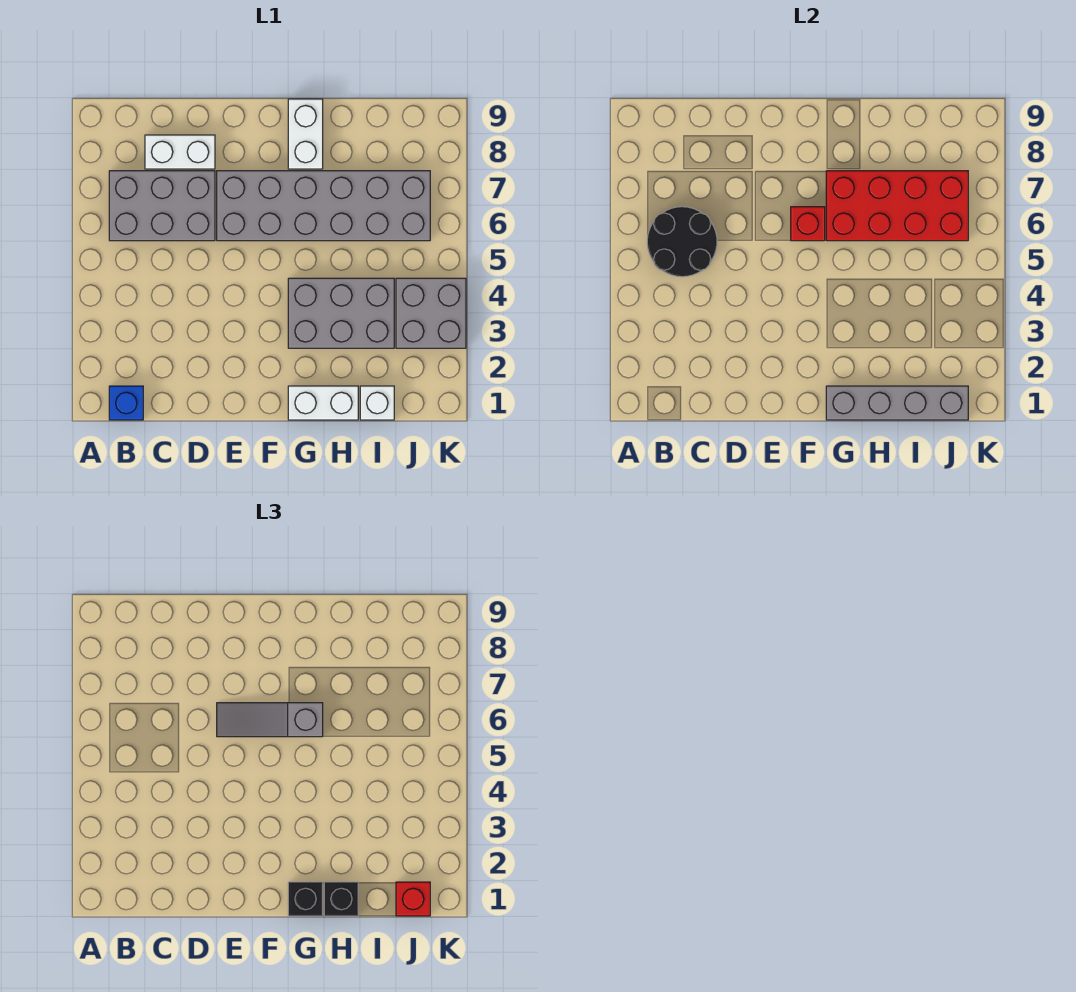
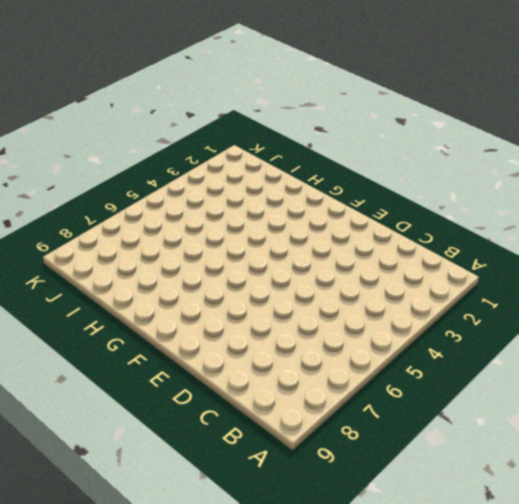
none -> blue brick B1 level 1
none -> grey brick B6:D7 level 1
none -> white brick C8:D8 level 1

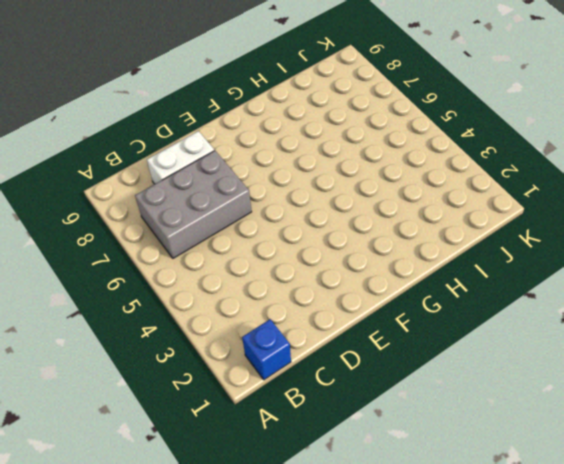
none -> grey brick E6:J7 level 1
none -> white brick G1:H1 level 1
none -> grey brick G3:I4 level 1

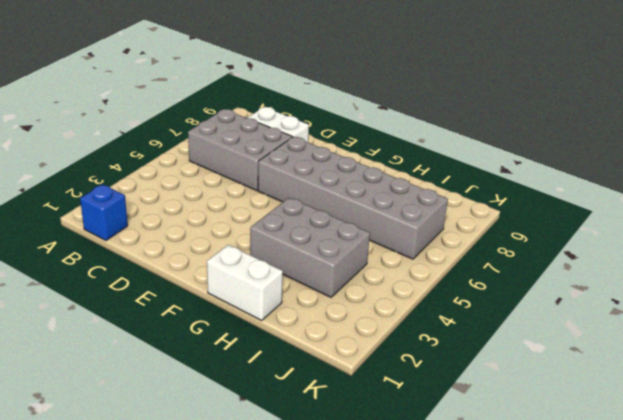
none -> white brick G8:G9 level 1
none -> white brick I1 level 1
none -> grey brick J3:K4 level 1

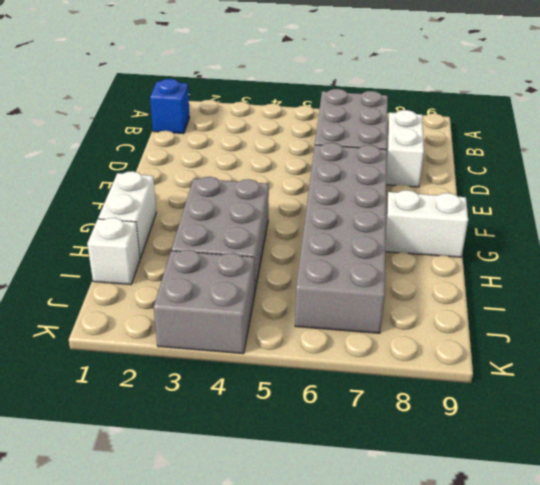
none -> black round brick B5:C6 level 2
none -> red brick F6 level 2
none -> grey brick G1:J1 level 2

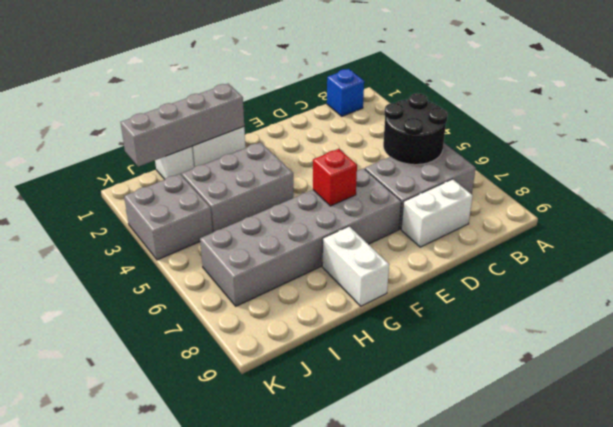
none -> red brick G6:J7 level 2
none -> grey slope E6:G6 level 3 top G
none -> black brick G1 level 3

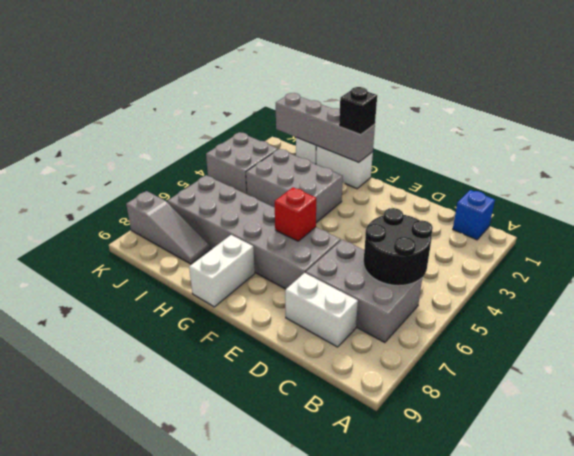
grey slope I8:K8 level 1 top K -> grey slope E6:G6 level 3 top G
none -> red brick G6:J7 level 2
none -> black brick H1 level 3
none -> red brick J1 level 3

